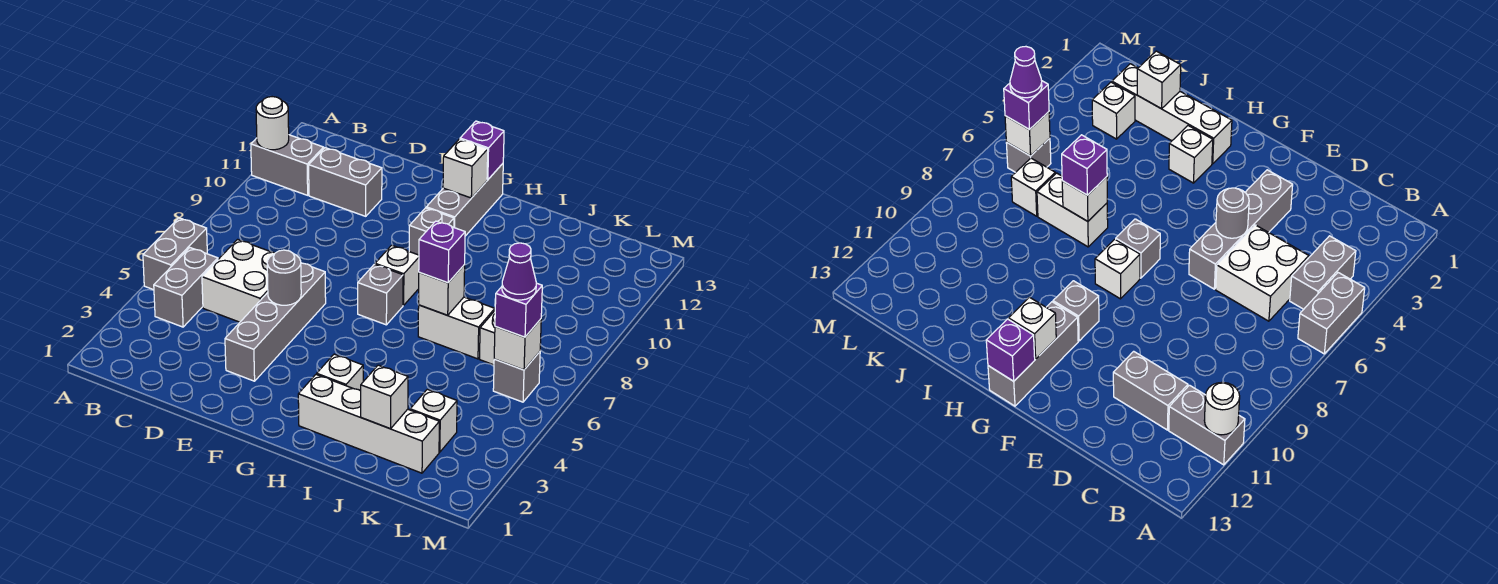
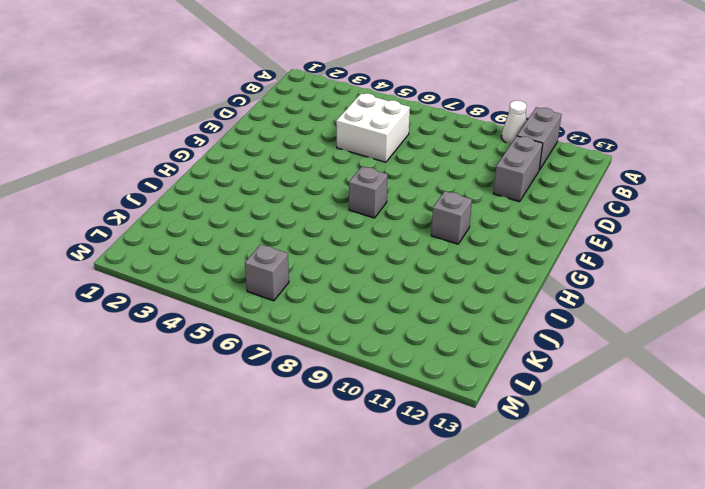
white cone A10 level 1 -> none
none -> grey brick A5:A6 level 1
none -> grey brick B4:B5 level 1
none -> grey brick E3:E6 level 1

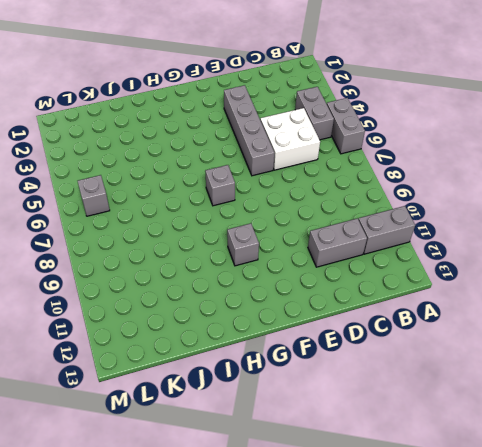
none -> white brick G8 level 1
none -> grey brick G11:G13 level 1
none -> white brick H2:K2 level 1

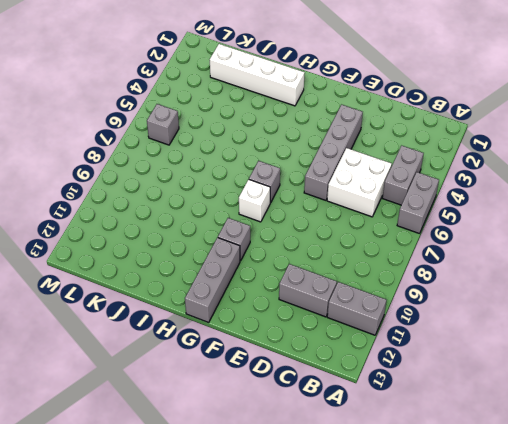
none -> white brick H3 level 1
none -> white brick I7:J7 level 1
none -> white brick K3 level 1

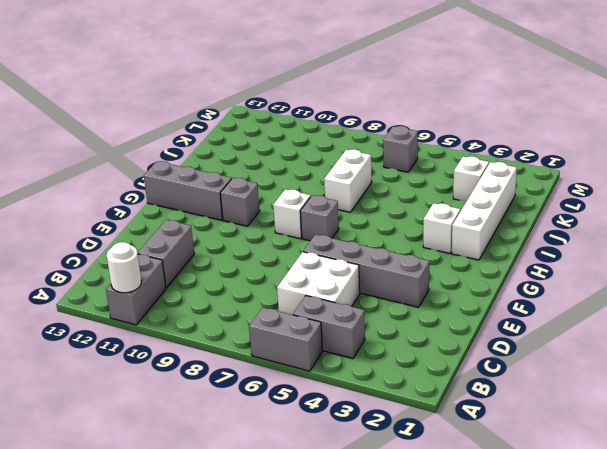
none -> white brick K7 level 1
none -> grey round brick E5 level 2
none -> white brick G12 level 2

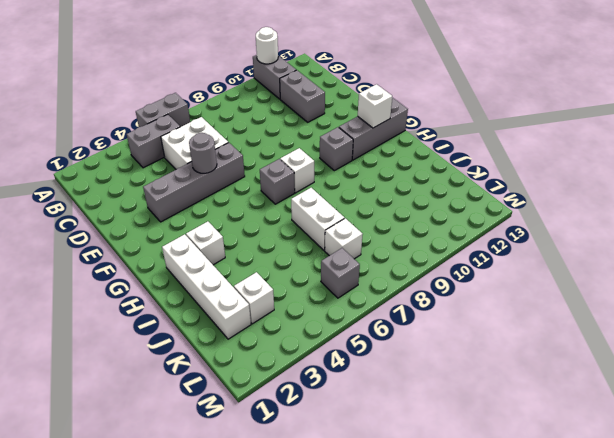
none -> purple brick G13 level 2
none -> white brick I7 level 2
none -> white brick J2 level 2

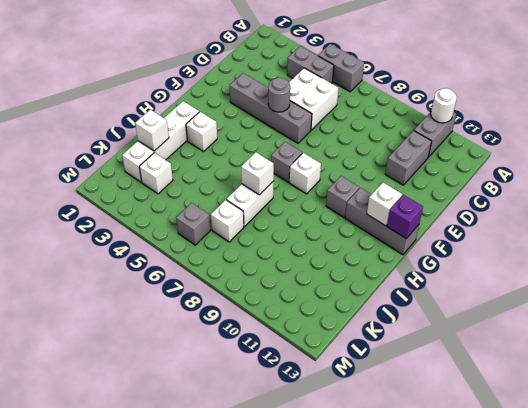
none -> white brick L6 level 2
none -> purple brick I7 level 3
none -> purple brick L6 level 3

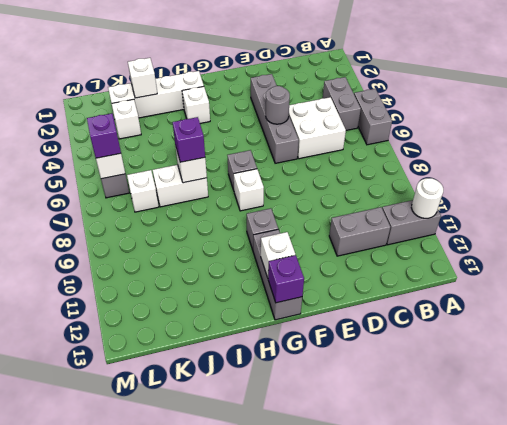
none -> purple cone L6 level 4

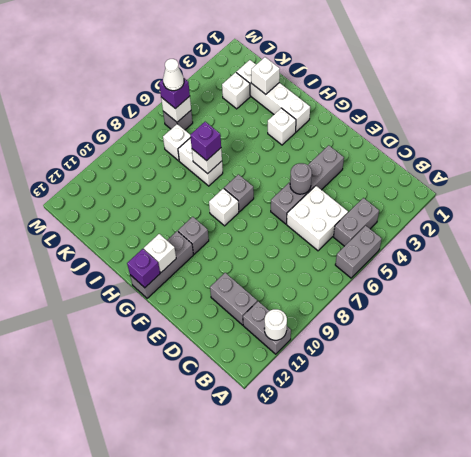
white cone L6 level 4 -> purple cone L6 level 4

